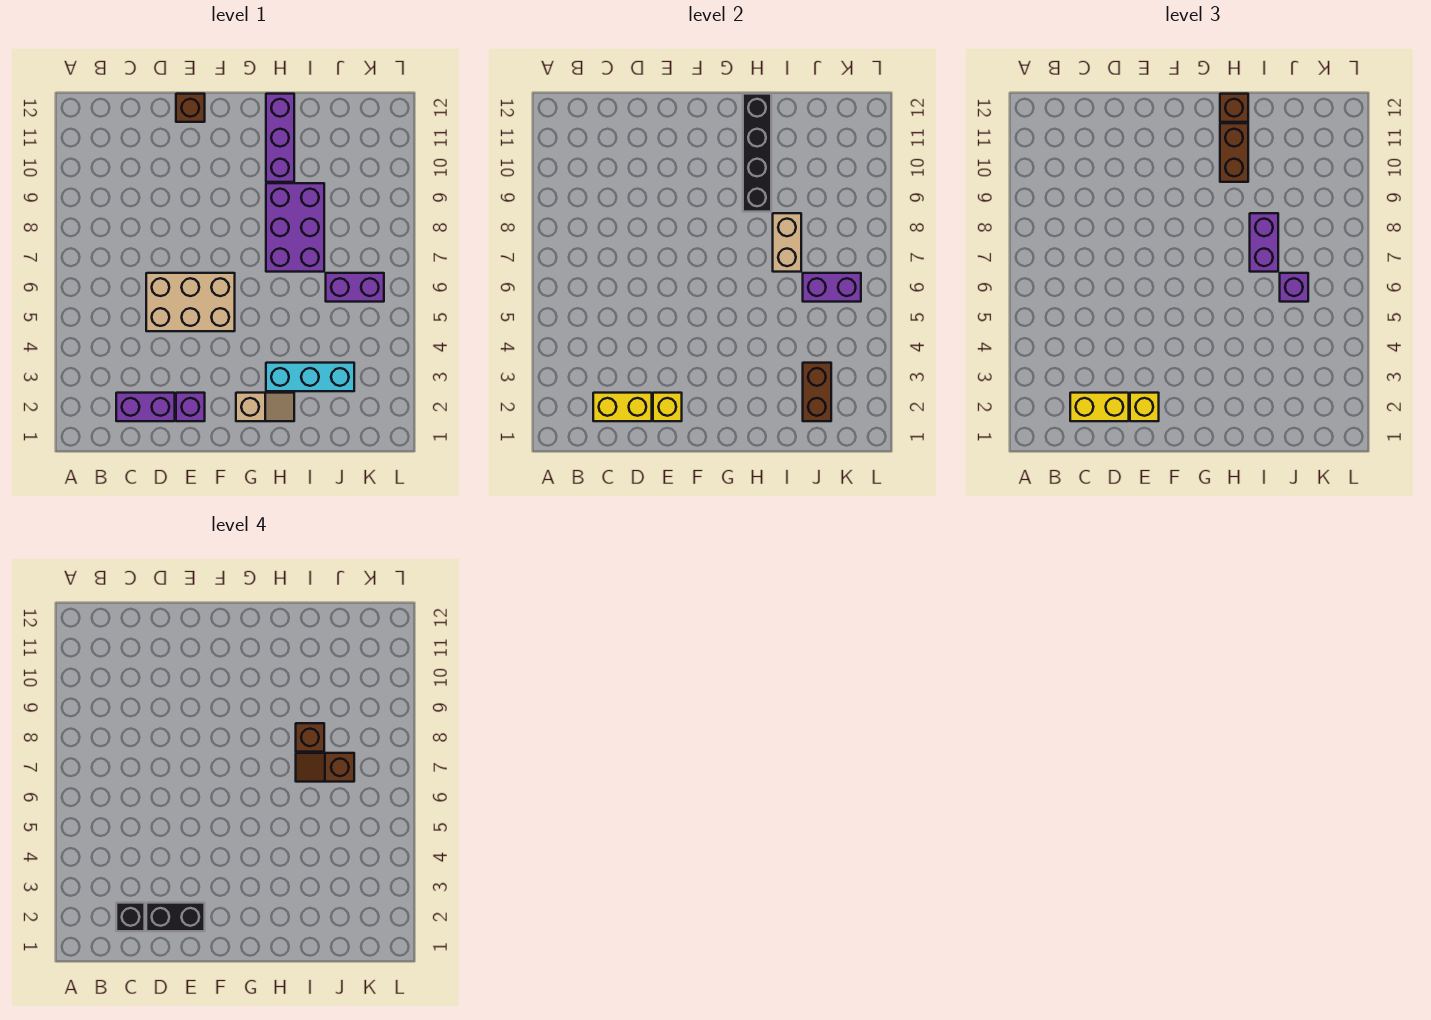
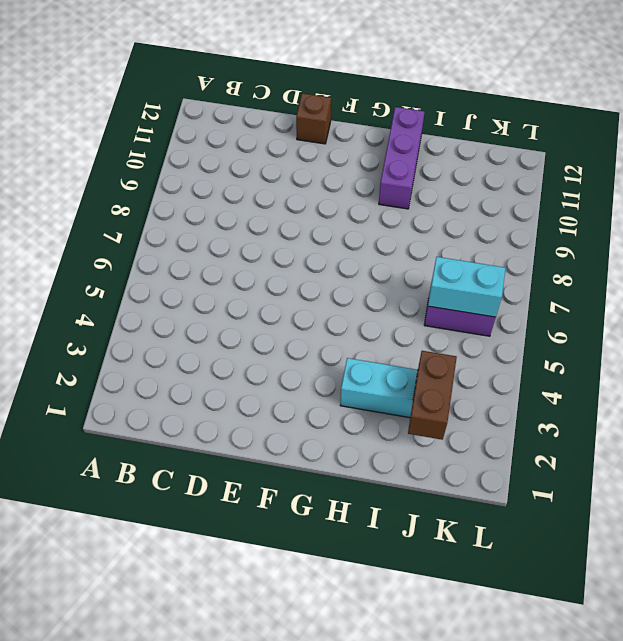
cyan brick J6:K6 level 2 -> purple brick J6:K6 level 2
none -> purple brick C2:D2 level 1
none -> tan brick D5:F6 level 1
none -> purple brick E2 level 1

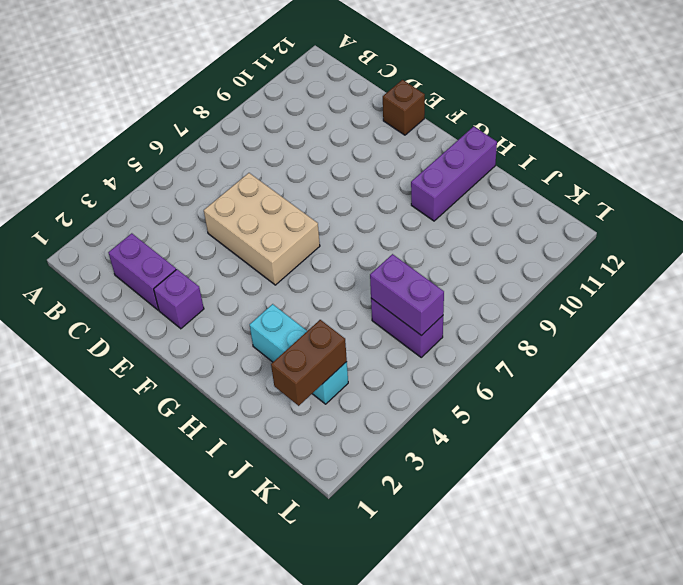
none -> tan slope G2:H2 level 1 top G
none -> purple brick H7:I9 level 1
none -> yellow brick C2:D2 level 2

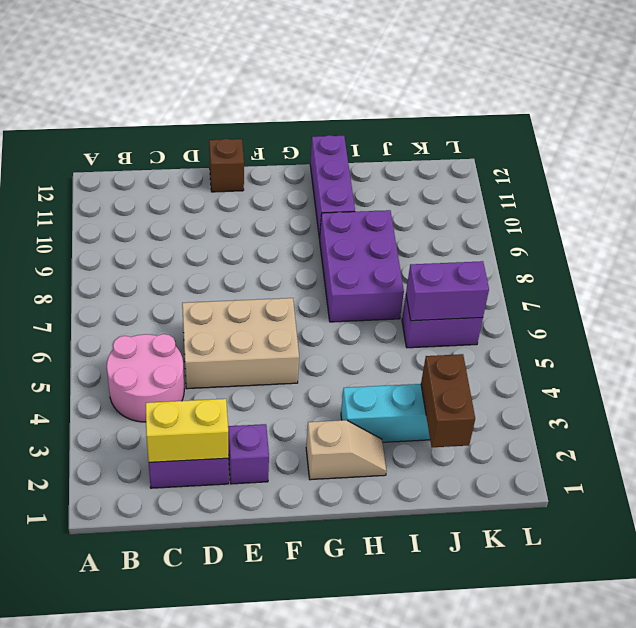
pink round brick B4:C5 level 1 -> none
none -> yellow brick E2 level 2
none -> black brick H9:H12 level 2
none -> tan brick I7:I8 level 2

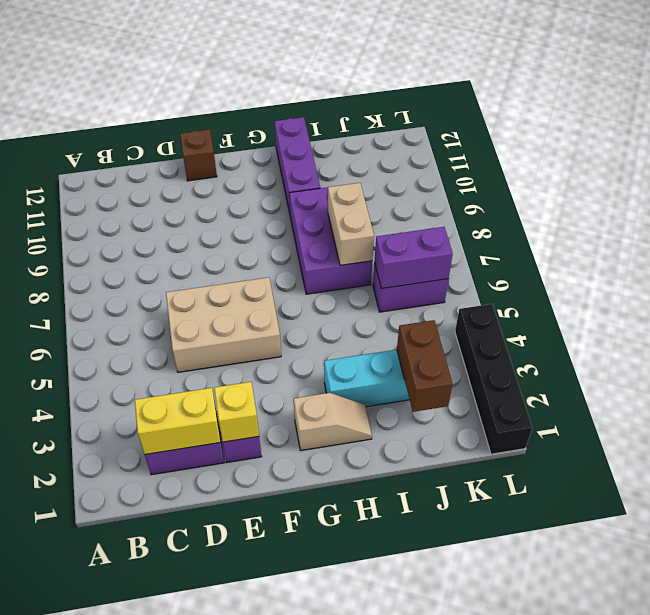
black brick L1:L4 level 1 -> black brick H9:H12 level 2
none -> yellow brick C2:D2 level 3
none -> yellow brick E2 level 3
none -> brown brick H10:H11 level 3

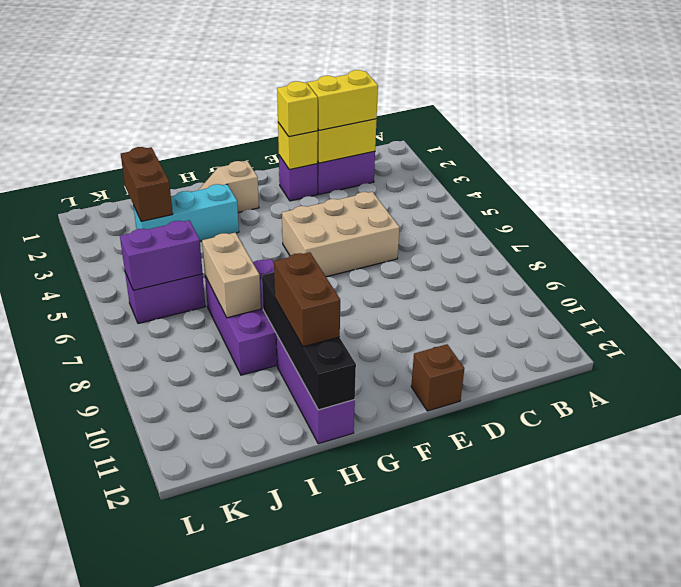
none -> brown brick H12 level 3
none -> purple brick I7:I8 level 3
none -> purple brick J6 level 3

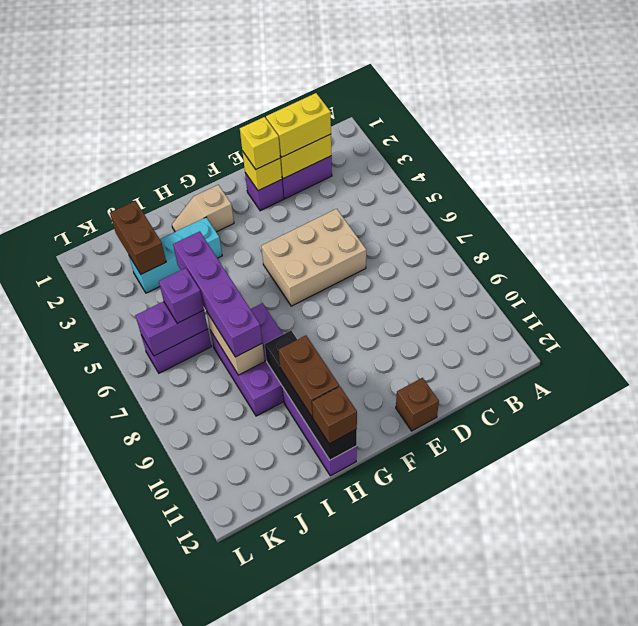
purple brick I5:I8 level 3 -> purple brick I7:I8 level 3
none -> black brick C2 level 4
none -> black brick D2:E2 level 4
none -> brown slope I7:J7 level 4 top J

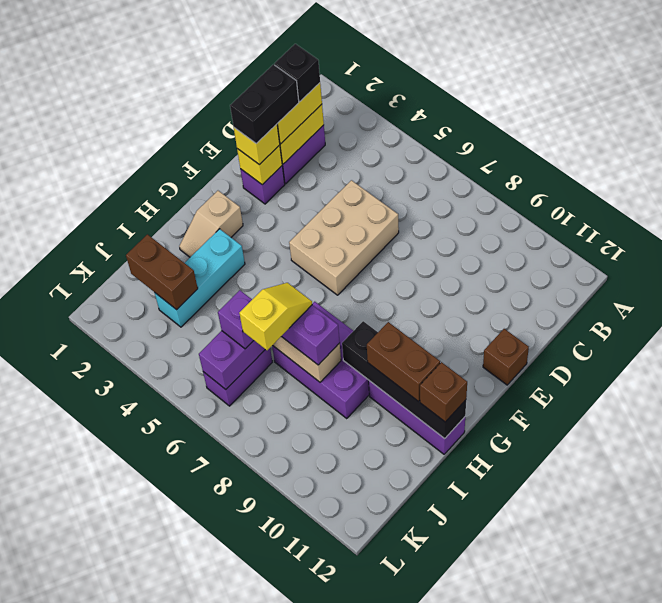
yellow slope I7:J7 level 4 top J -> brown slope I7:J7 level 4 top J
none -> brown brick I8 level 4

